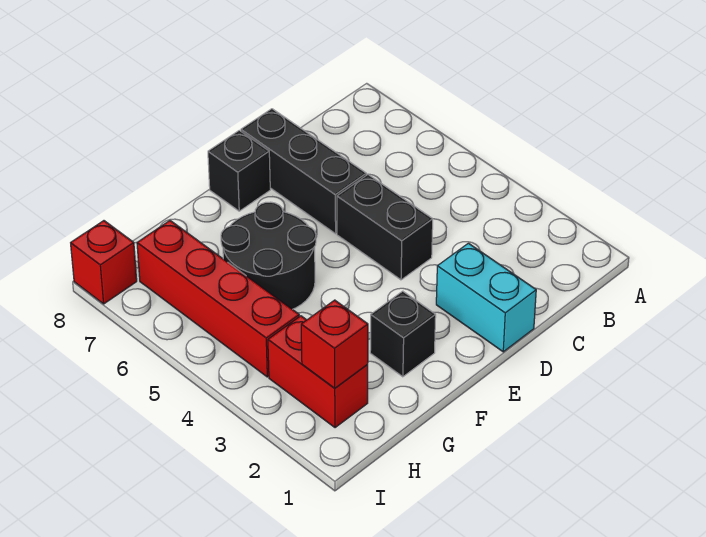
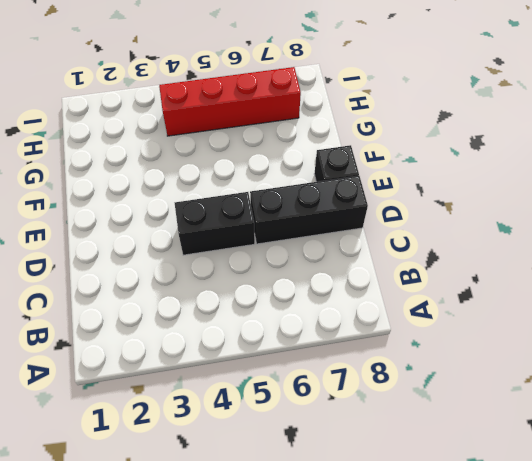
none -> cyan brick D1:D2 level 1
none -> black brick F2 level 1

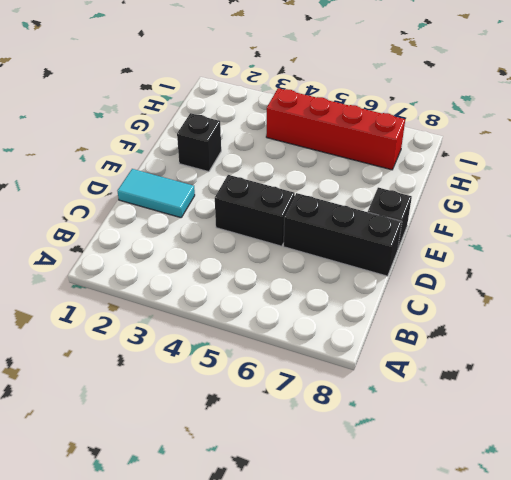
cyan tile D1:D2 level 1 -> cyan brick D1:D2 level 1
none -> black round brick F5:G6 level 1
none -> red brick H2:H3 level 1

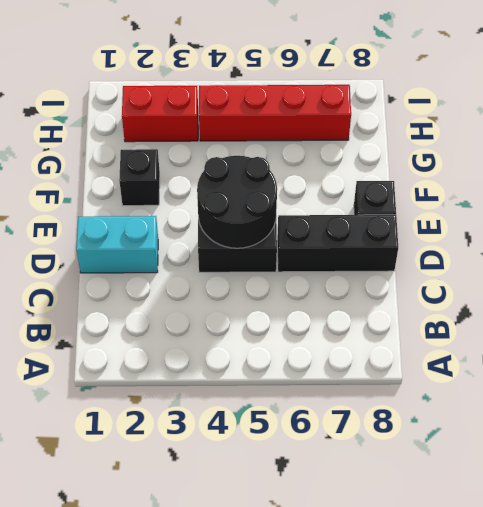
black round brick D4:E5 level 2 -> black round brick F5:G6 level 1
none -> red brick I8 level 1
none -> red brick H2 level 2

